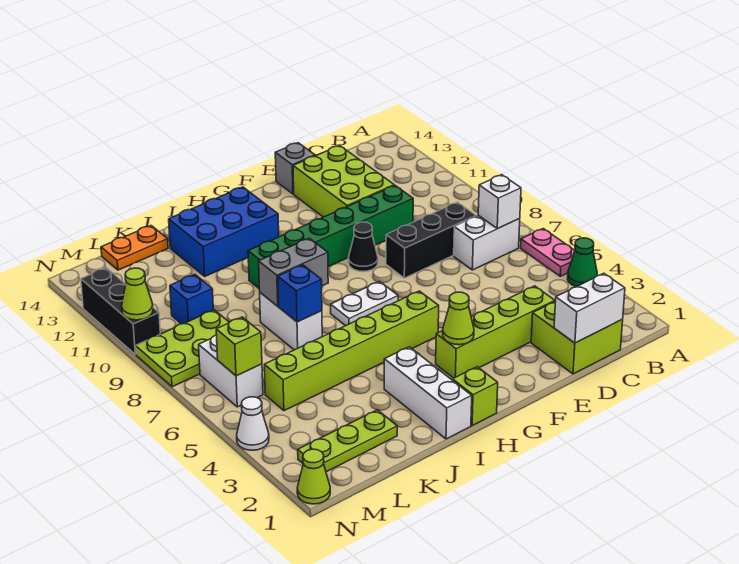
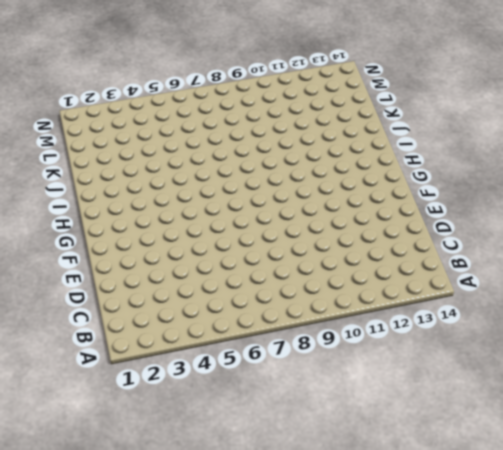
none -> green cone A4 level 1
none -> pink plate A5:A6 level 1
none -> white brick B7:C7 level 1
none -> lime brick C1:D2 level 1

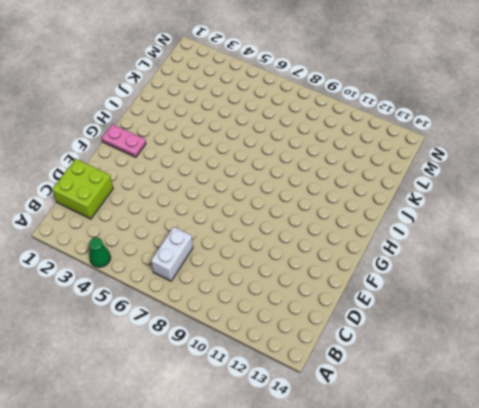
pink plate G1:G2 level 1 -> pink plate A5:A6 level 1
none -> black brick C8:E8 level 1
none -> lime brick D3:G3 level 1
none -> green brick D10:I10 level 1
none -> lime brick D11:E13 level 1

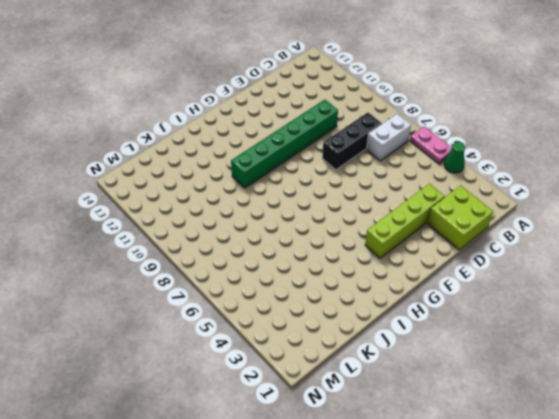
none -> lime brick D11:E13 level 1
none -> grey brick E14 level 1
none -> black cone F9 level 1
none -> lime brick G5:L5 level 1

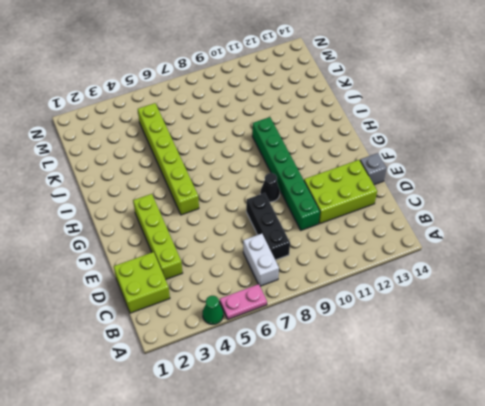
none -> white plate G7:H7 level 1
none -> lime brick H1 level 1
none -> blue brick H12:J13 level 1
none -> white brick I1:I3 level 1

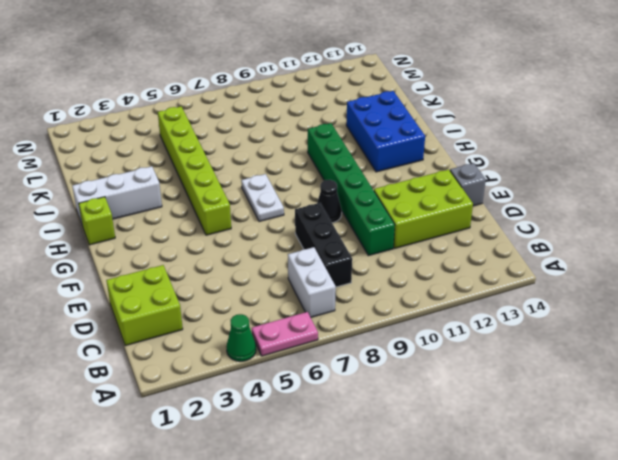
none -> lime brick D3:G3 level 1
none -> white brick J7:J8 level 1
none -> lime plate K2:M2 level 1
none -> orange plate K14:L14 level 1

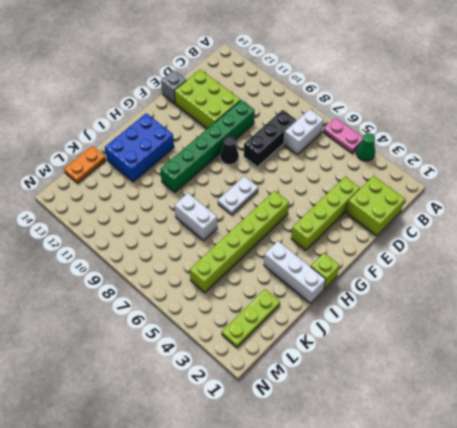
none -> lime plate L8:N9 level 1
none -> blue brick L10 level 1
none -> white brick M6:M7 level 1
none -> lime cone N1 level 1

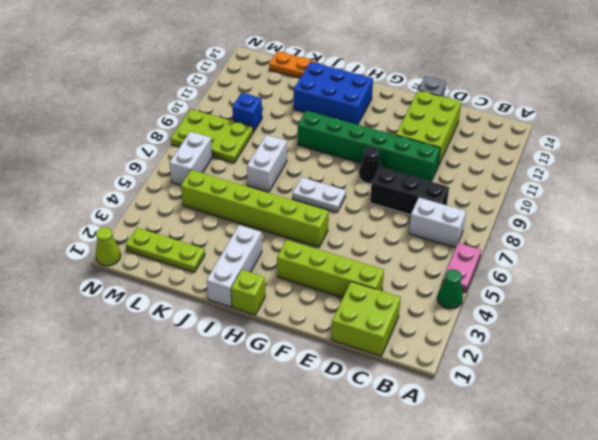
none -> white cone N4 level 1
none -> black brick N10:N12 level 1
none -> white brick B7 level 2
none -> white brick C1:D1 level 2

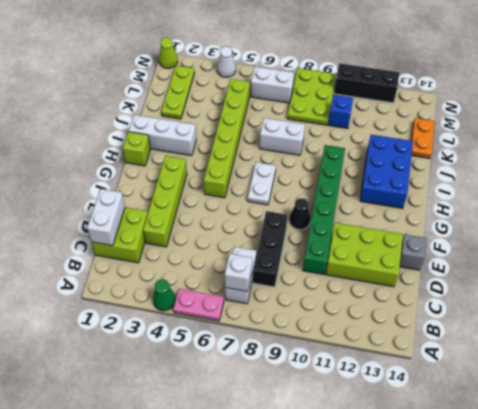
none -> lime cone G3 level 2
none -> grey brick I8:J8 level 2
none -> blue brick J7 level 2
none -> lime brick M6 level 2

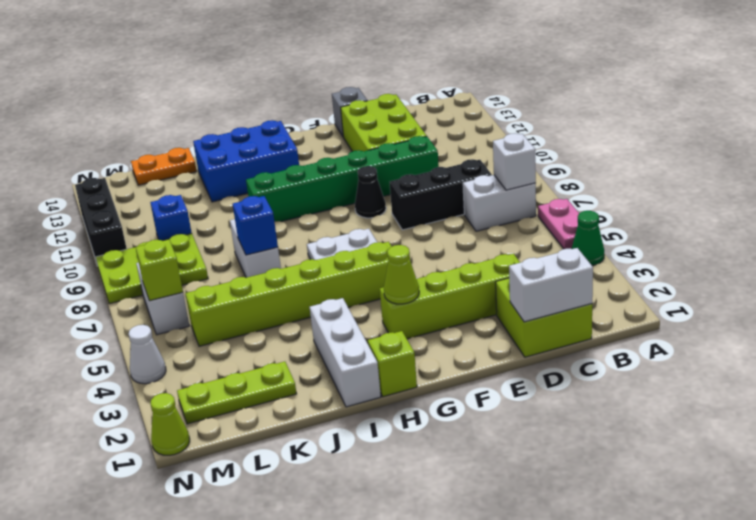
none -> grey brick I8:J8 level 2
none -> lime cone N10 level 2

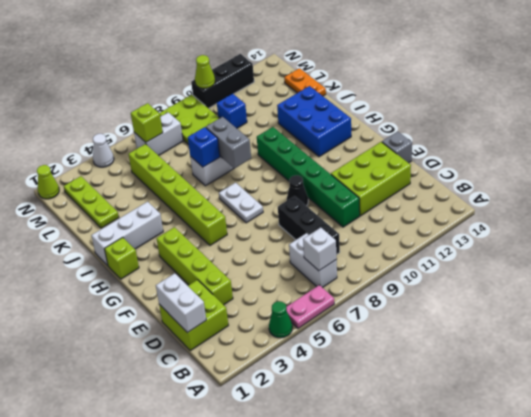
none -> lime cone G3 level 2

